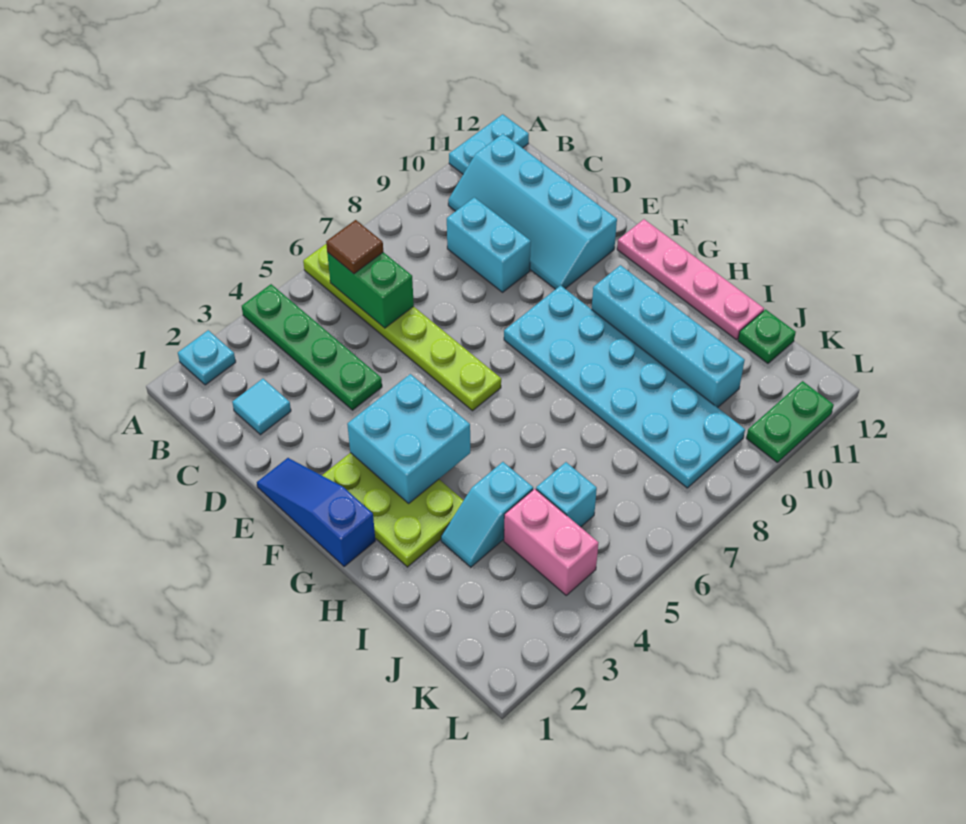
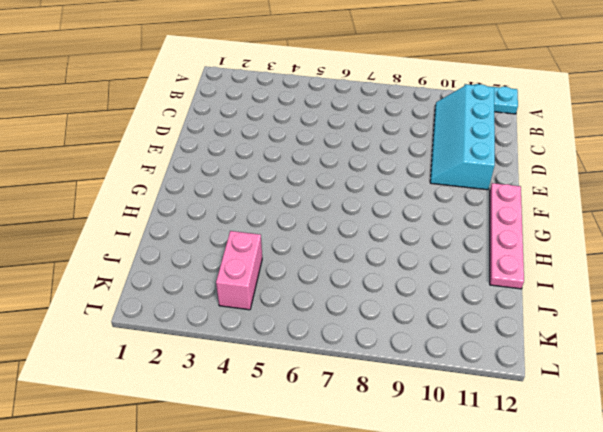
none -> cyan plate A2 level 1
none -> green plate A4:D4 level 1
none -> lime plate A6:F6 level 1

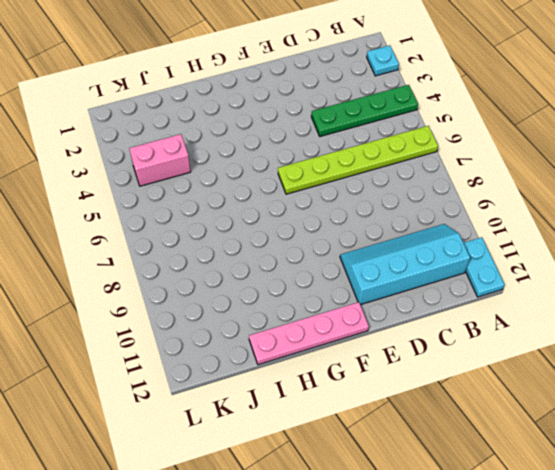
none -> cyan tile C2 level 1
none -> cyan brick C9:D9 level 1
none -> blue slope E1:G1 level 1 top G

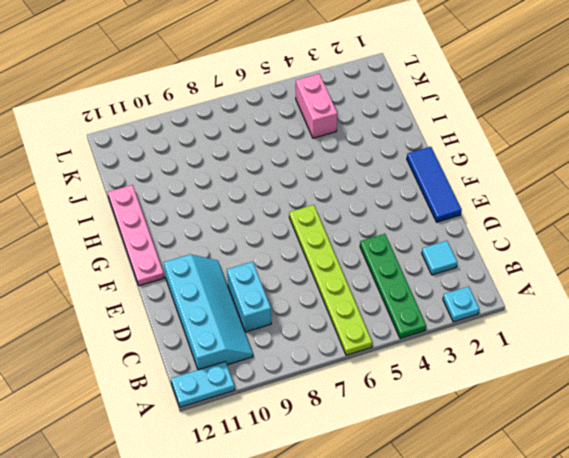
blue tile E1:G1 level 1 -> blue slope E1:G1 level 1 top G
none -> lime plate F2:H3 level 1
none -> cyan plate F8:K9 level 1
none -> cyan brick G10:J10 level 1

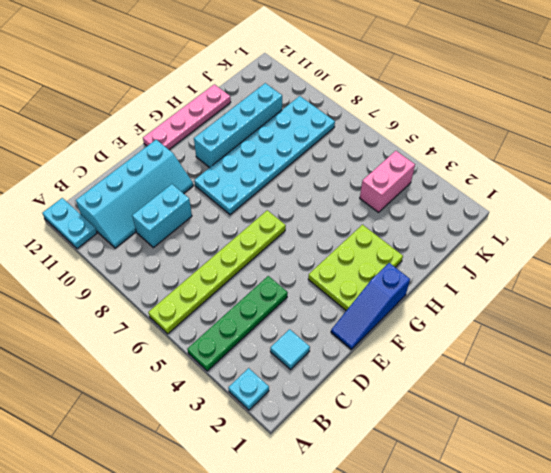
none -> cyan slope I3:I4 level 1 top 4
none -> cyan brick J5 level 1
none -> green plate J12 level 1

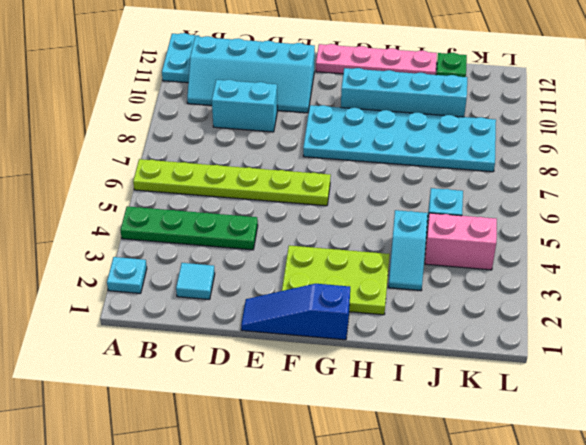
none -> green plate L10:L11 level 1
none -> green brick B6:C6 level 2
none -> cyan brick F3:G4 level 2

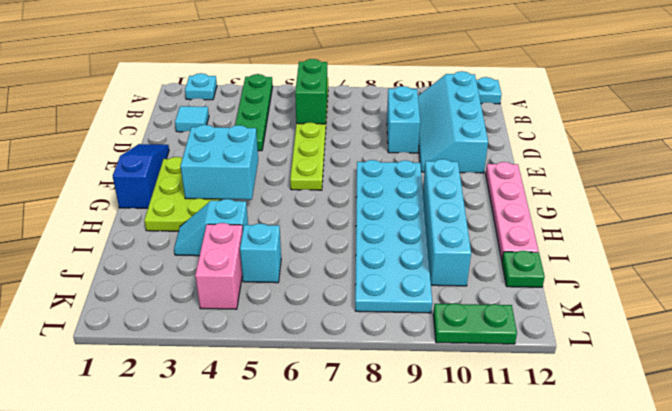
none -> brown tile B6 level 3

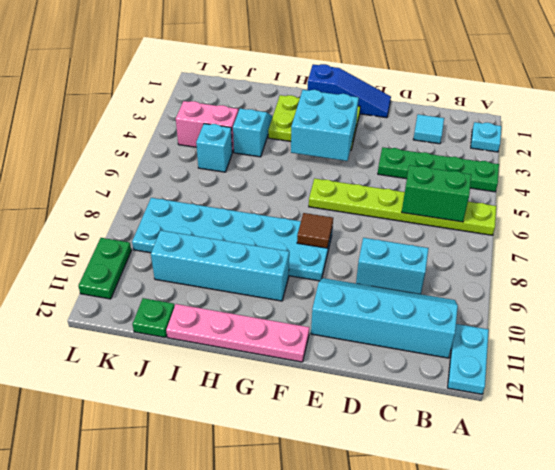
brown tile F8 level 2 -> brown tile B6 level 3

